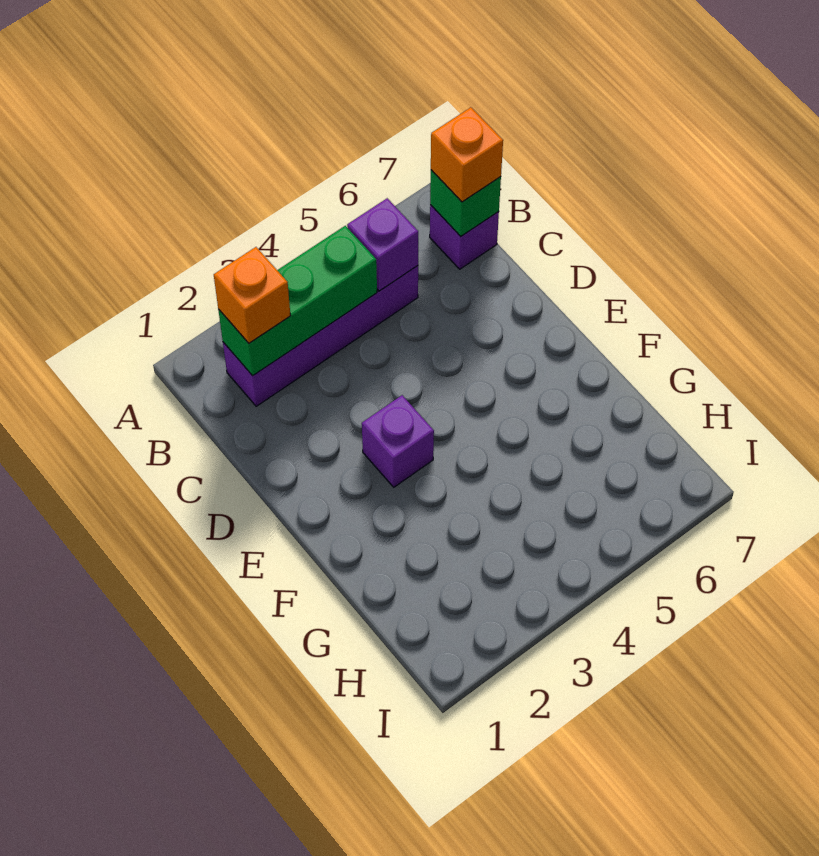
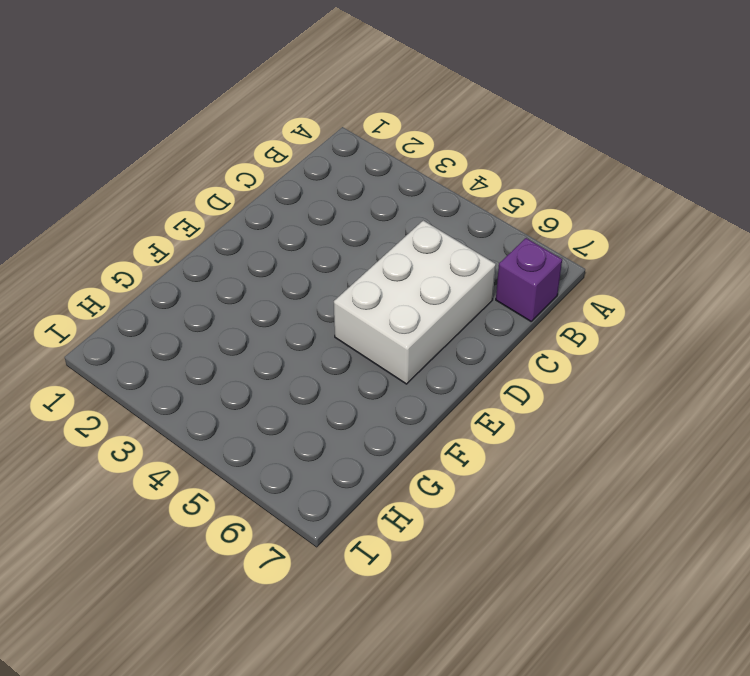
white brick C5:E6 level 1 -> none
none -> purple brick B2:B5 level 1
none -> purple brick E3 level 1

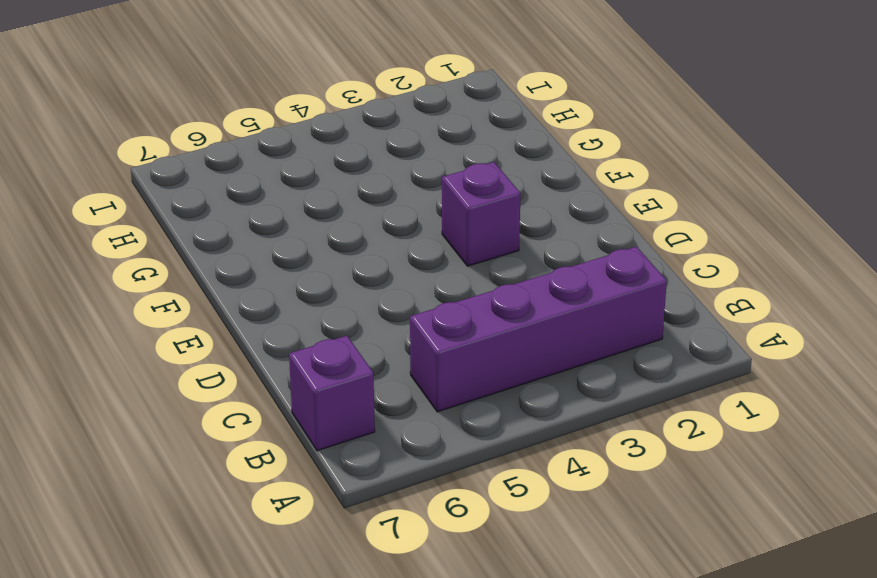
none -> green brick B2:B4 level 2
none -> purple brick B5 level 2

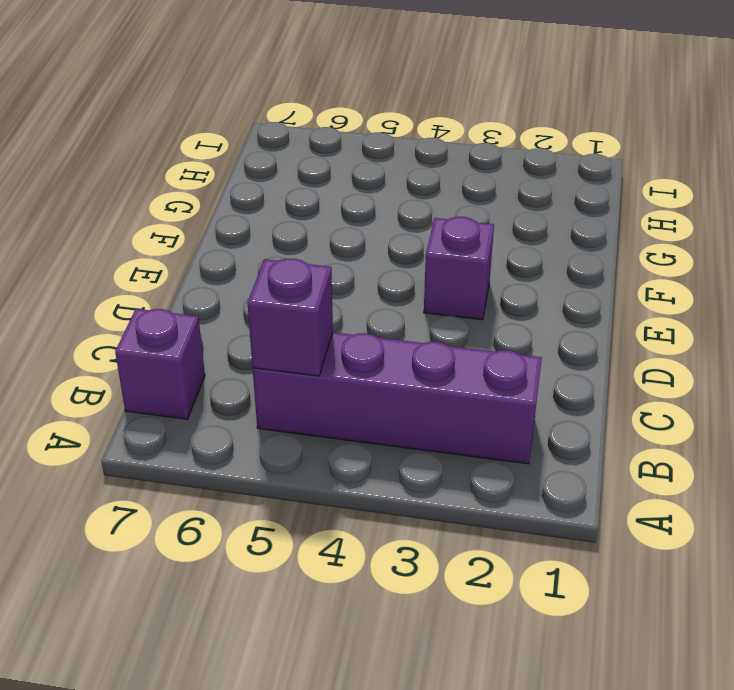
none -> green brick B2:B4 level 2
none -> green brick B7 level 2

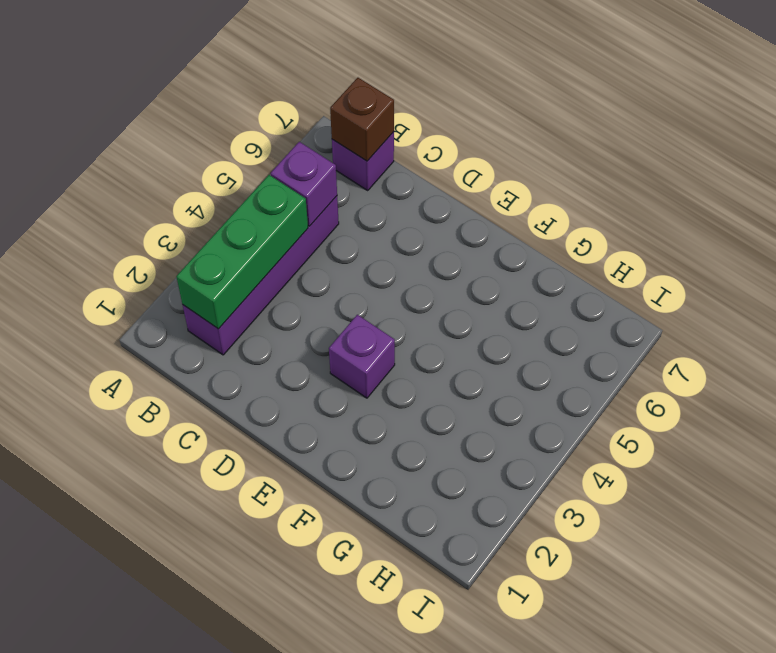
brown brick B7 level 2 -> green brick B7 level 2
none -> orange brick B2 level 3
none -> orange brick B7 level 3

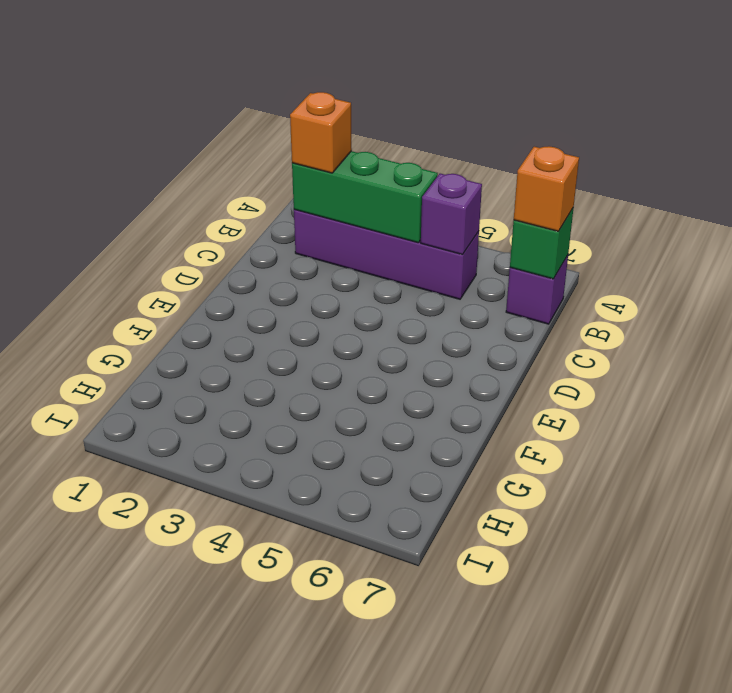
none -> purple brick E3 level 1

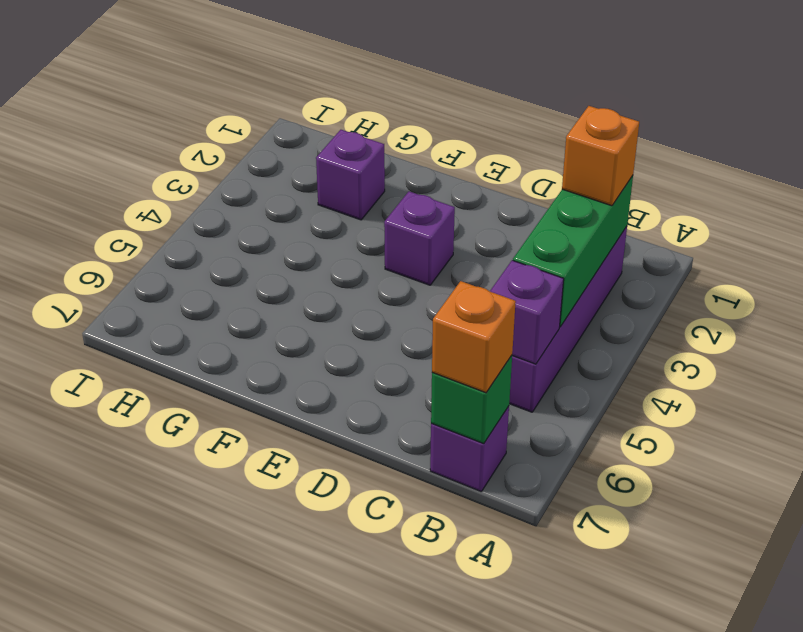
purple brick G2 level 1 -> none

